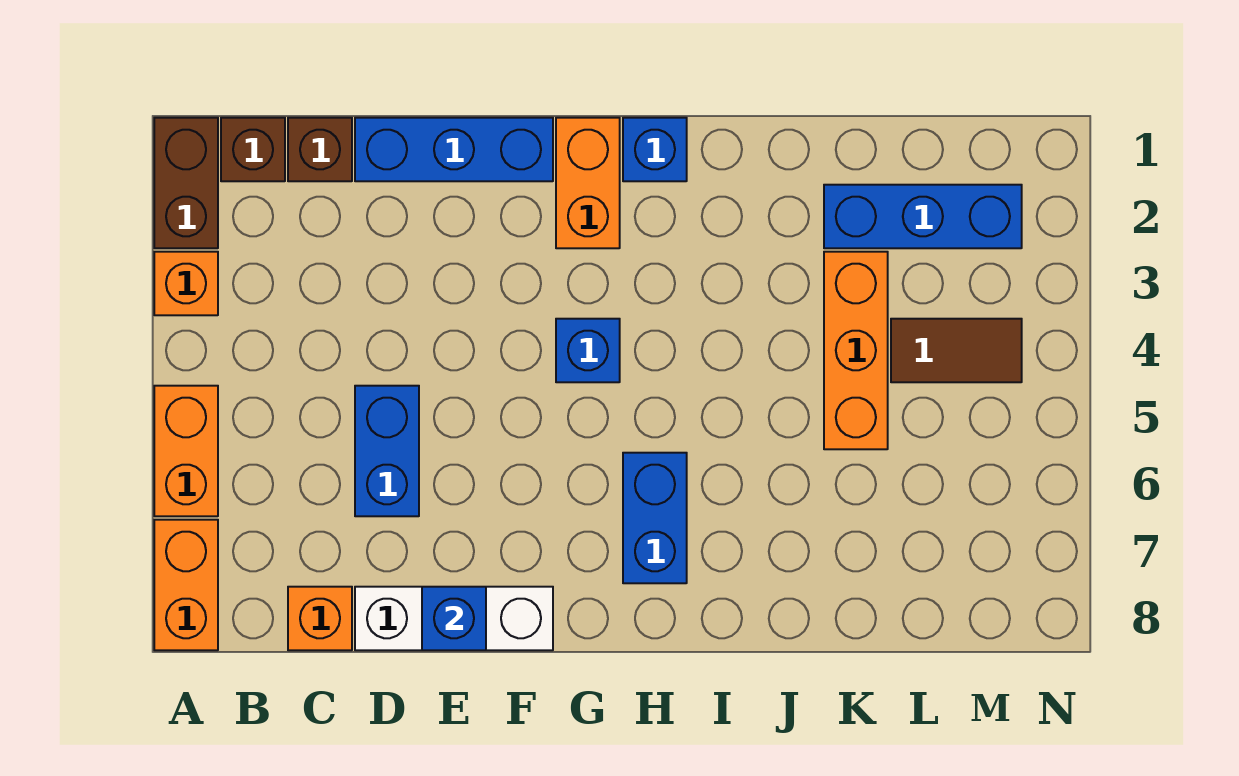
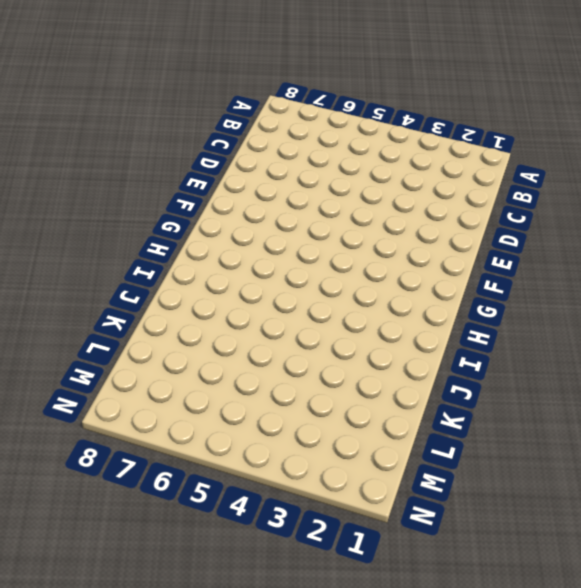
none -> brown brick A1:A2 level 1
none -> orange brick A3 level 1
none -> orange brick A5:A6 level 1

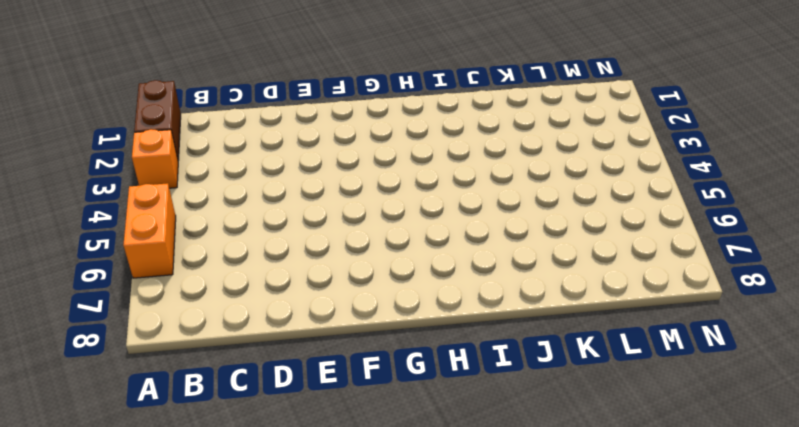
none -> orange brick A7:A8 level 1
none -> brown brick B1 level 1
none -> brown brick C1 level 1

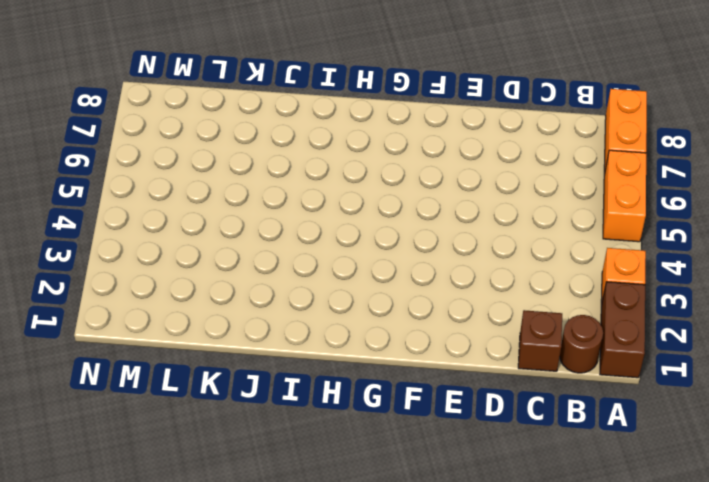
brown round brick B1 level 1 -> brown brick B1 level 1
none -> orange brick C8 level 1
none -> blue brick D1:F1 level 1
none -> blue brick D5:D6 level 1

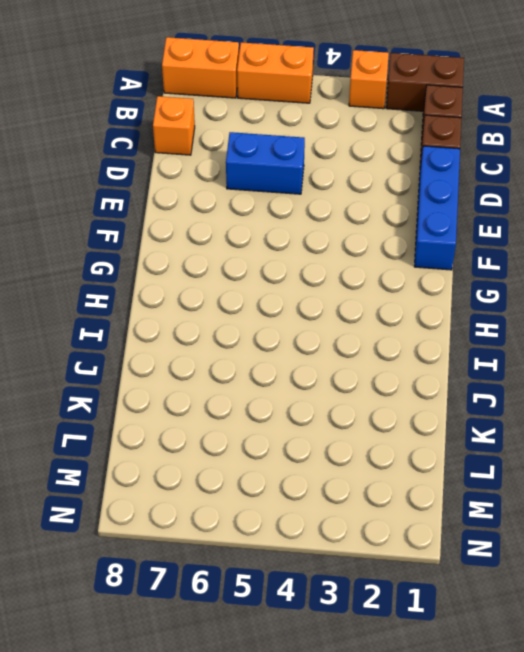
none -> white brick D8:F8 level 1
none -> orange brick G1:G2 level 1
none -> blue brick G4 level 1

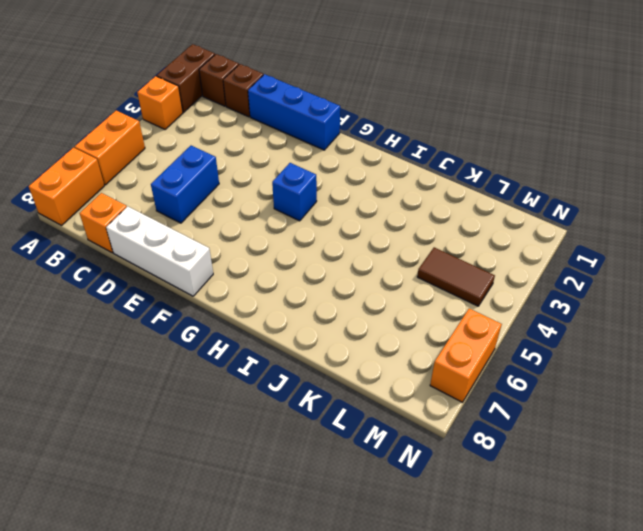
orange brick N6:N7 level 1 -> orange brick G1:G2 level 1
none -> blue brick H1 level 1
none -> blue brick H6:H7 level 1
none -> blue brick K2:M2 level 1

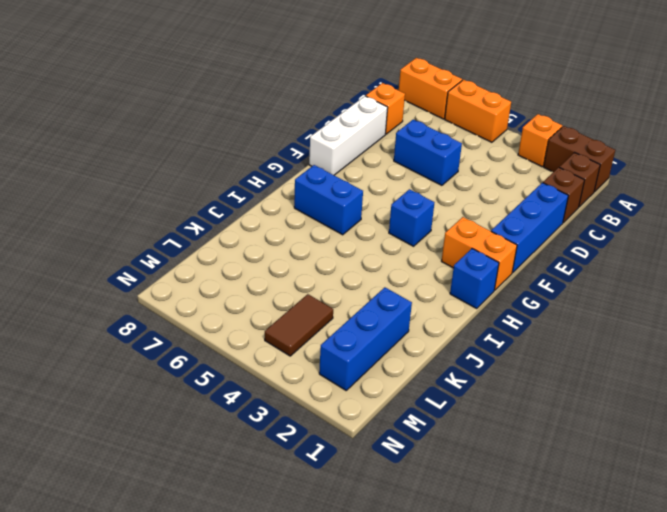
none -> orange brick K3:K5 level 1
none -> blue brick E8 level 2

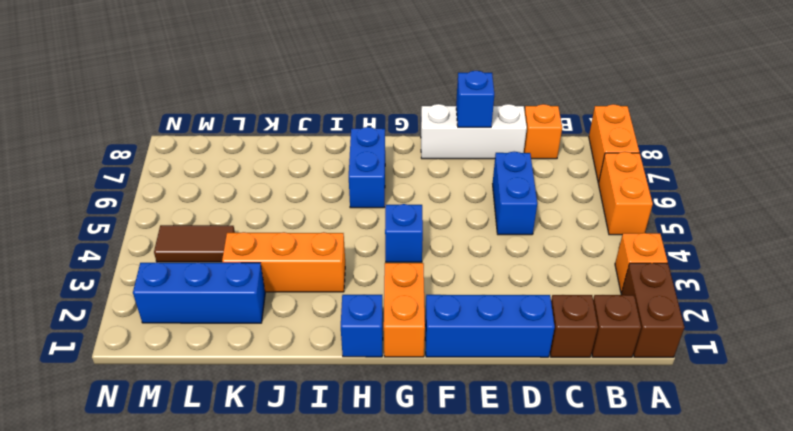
orange brick I3:K3 level 1 -> orange brick K3:K5 level 1

